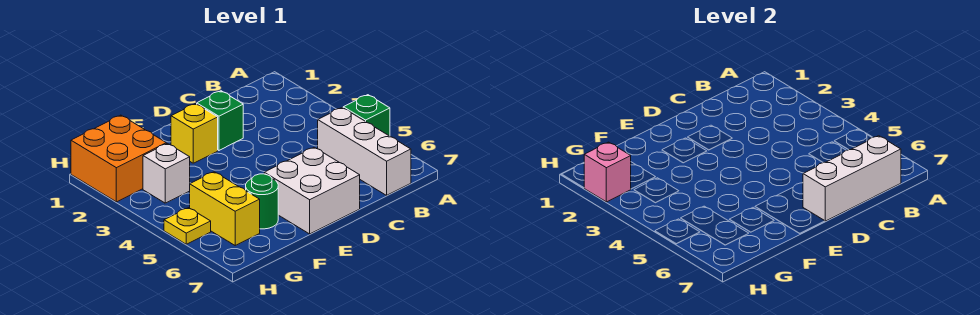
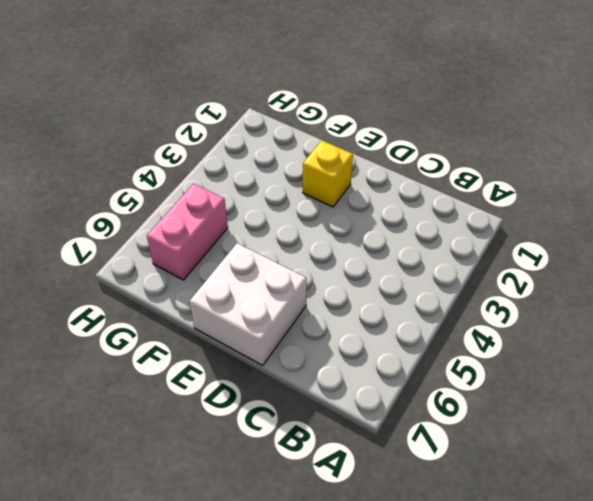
pink brick G5:G6 level 1 -> yellow brick G5:G6 level 1
none -> green brick A5 level 1
none -> white brick B5:B7 level 1
none -> green brick D2 level 1

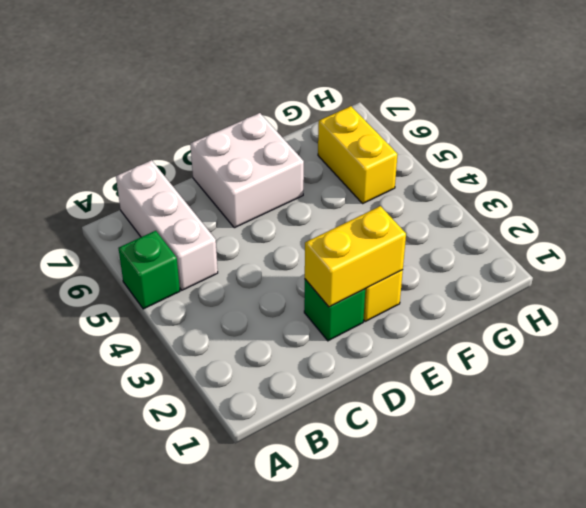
yellow brick D2:E2 level 2 -> none
none -> green round brick F6 level 1
none -> orange brick G1:H2 level 1
none -> white brick G3 level 1

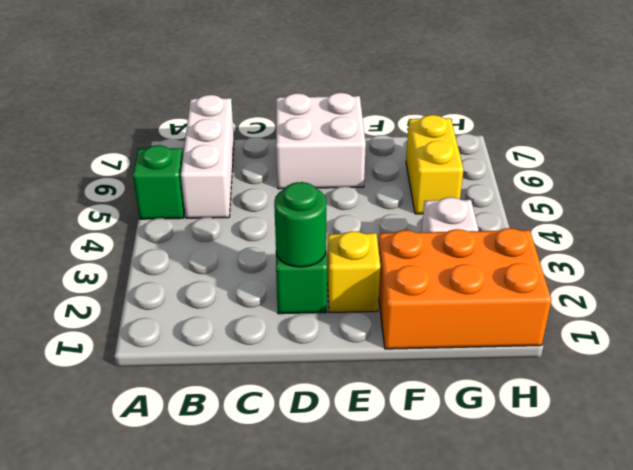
green round brick D2 level 2 -> green round brick F6 level 1
orange brick F1:H2 level 1 -> orange brick G1:H2 level 1
none -> yellow plate H5 level 1
none -> white brick B7:D7 level 2
none -> pink brick H2 level 2

